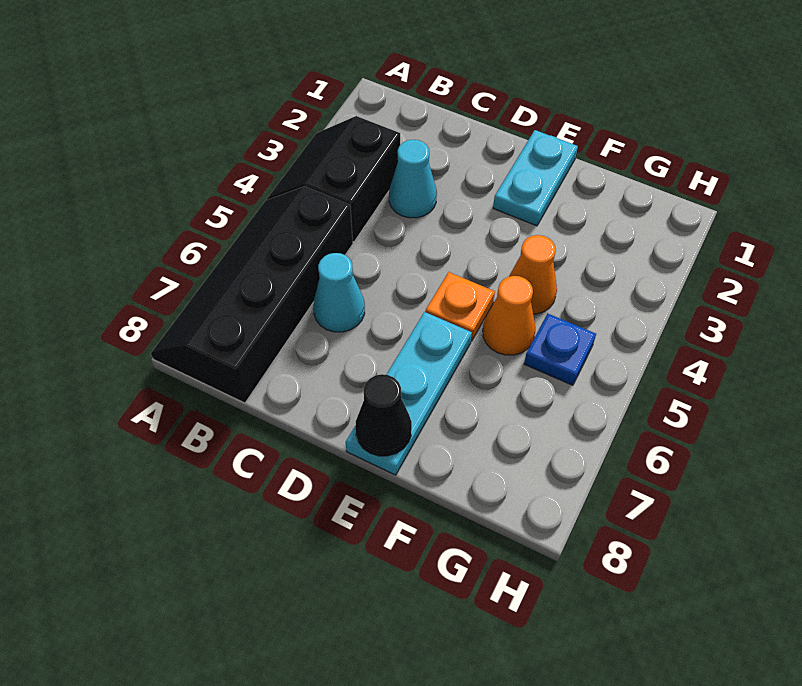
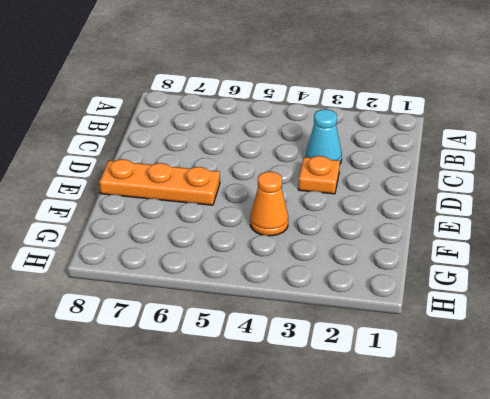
orange plate D3 level 1 -> orange plate E5 level 1
orange plate E6:E8 level 1 -> cyan plate E6:E8 level 1
none -> black slope A3:B4 level 1 top B
none -> black slope A5:B8 level 1 top B

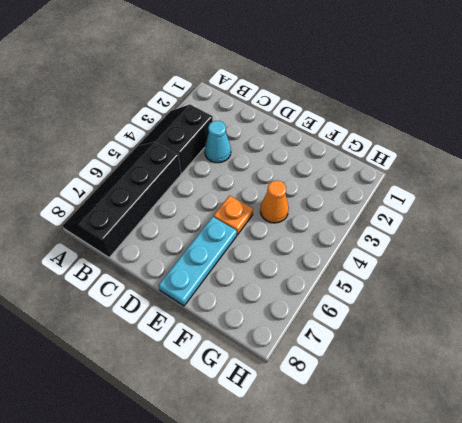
none -> cyan cone C6 level 1
none -> cyan plate E1:E2 level 1

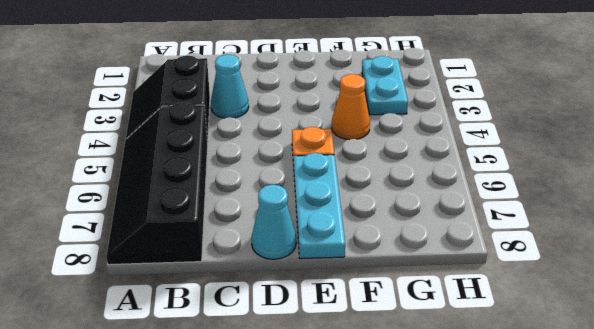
cyan cone D8 level 1 -> cyan cone C6 level 1
cyan plate G2:G3 level 1 -> cyan plate E1:E2 level 1
none -> orange cone F5 level 1
none -> blue plate G5 level 1

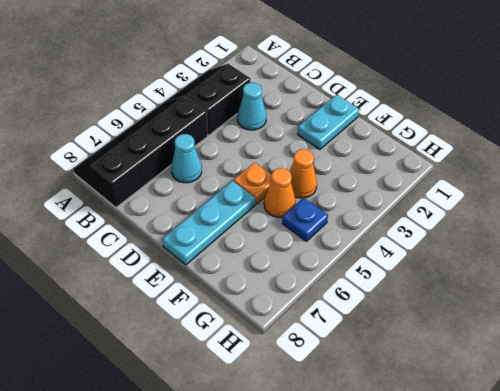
none -> black cone E8 level 2

